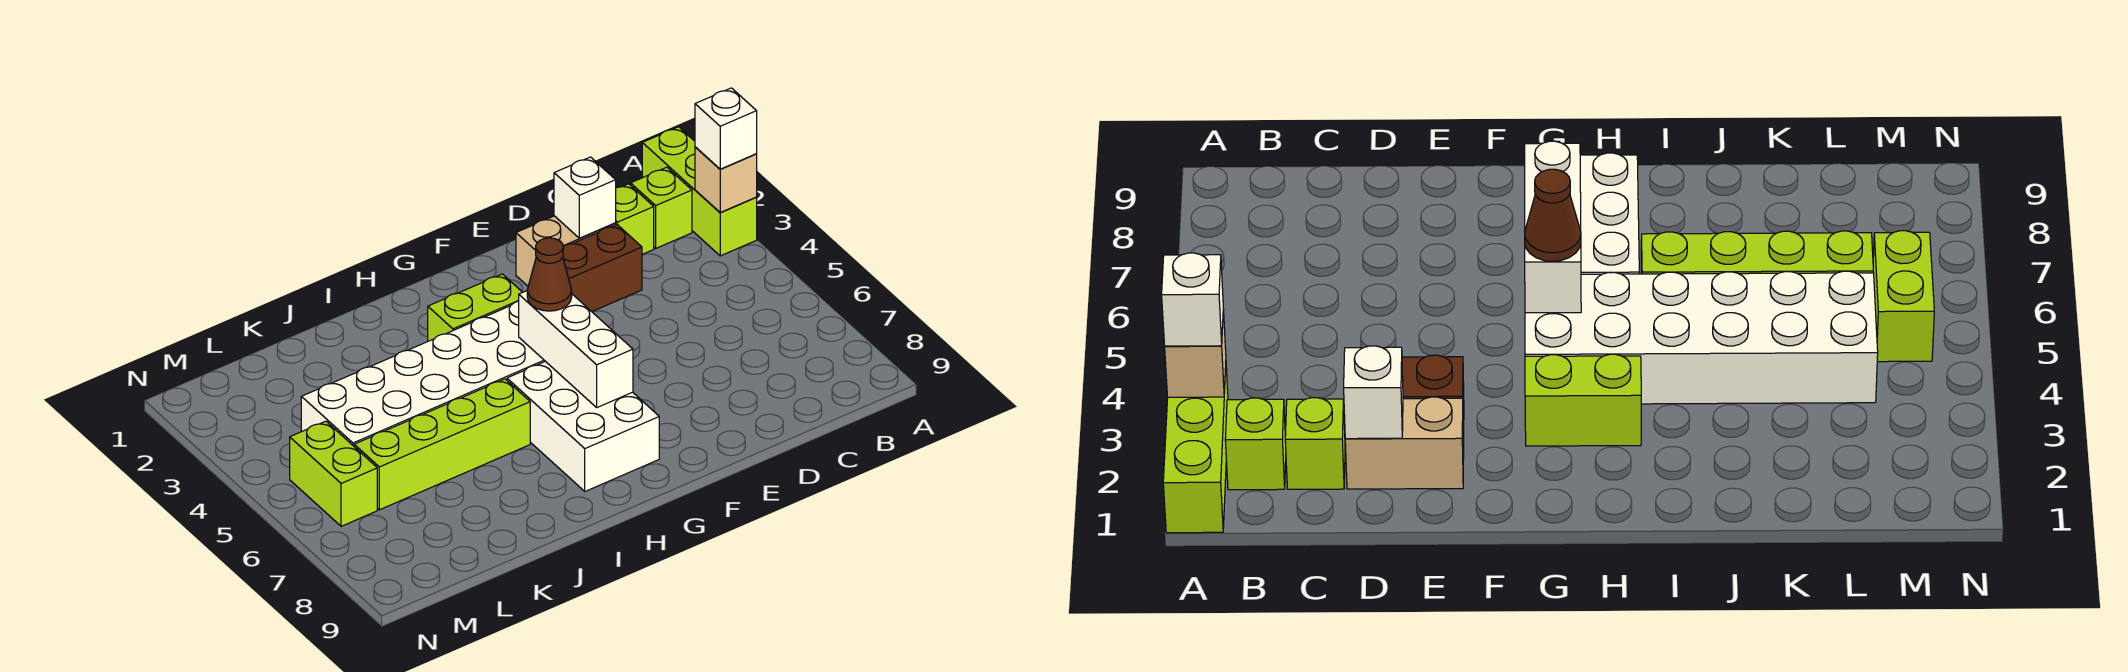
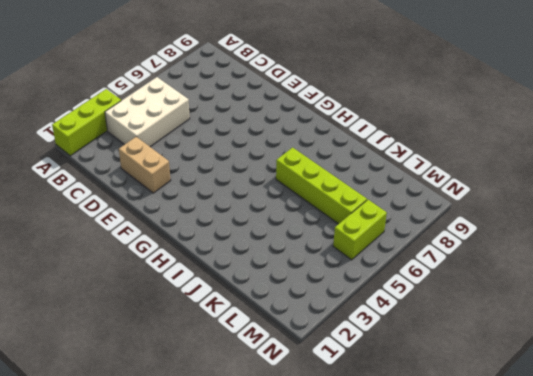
white brick B3:C5 level 1 -> white brick G6:H8 level 1
none -> lime brick B2 level 1
none -> lime brick C2 level 1
none -> brown brick D3:E3 level 1

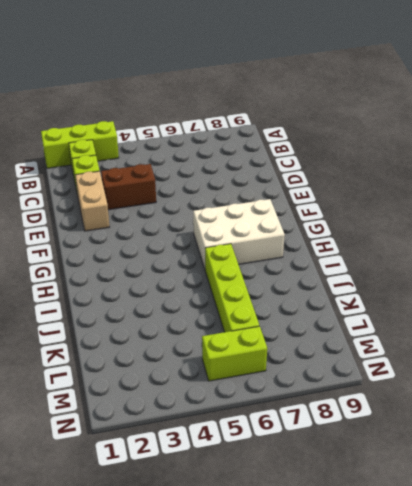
brown brick D3:D4 level 1 -> brown brick D3:E3 level 1
none -> lime brick G3:H3 level 1
none -> white brick G4:L5 level 1
none -> tan brick A3 level 2

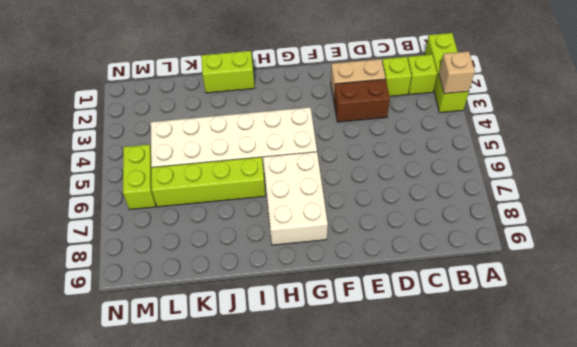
lime brick I1:J1 level 1 -> lime brick G3:H3 level 1
none -> white brick D2 level 2
none -> white brick G5:G7 level 2
none -> white brick A3 level 3

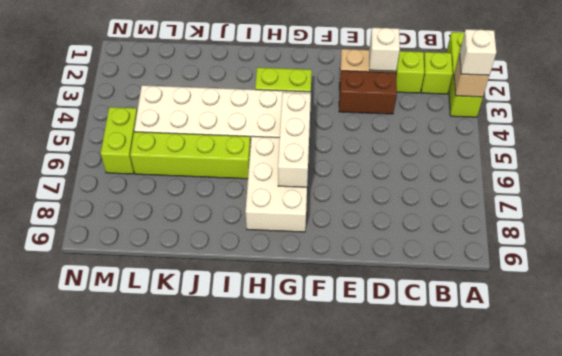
none -> brown cone G5 level 3

